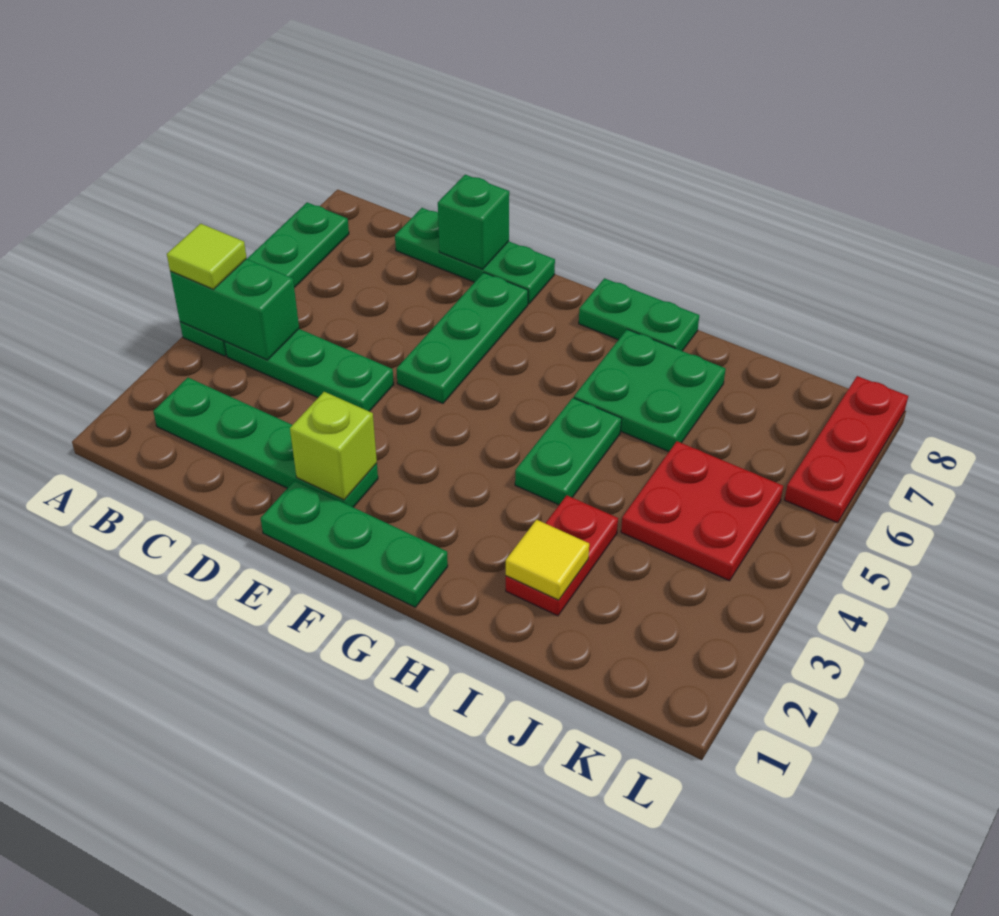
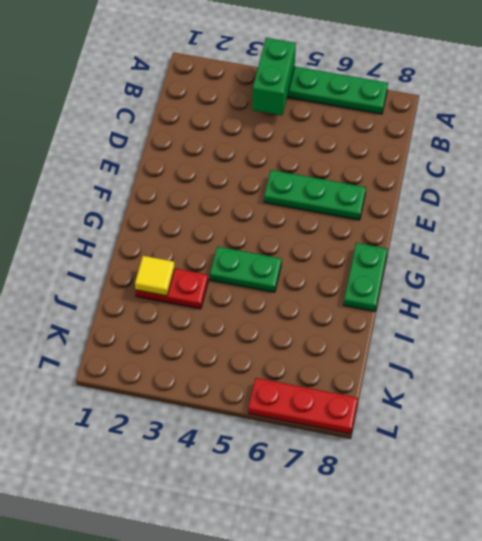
none -> green plate B2:E2 level 1
none -> green plate B4:D4 level 1
none -> green plate C8:E8 level 1

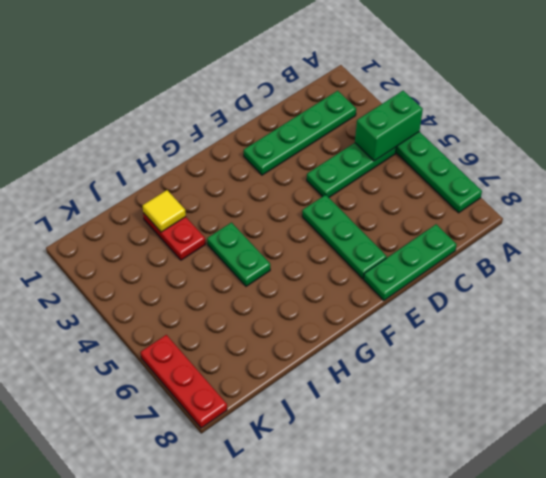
none -> green plate E1:G1 level 1
none -> green plate G8:H8 level 1
none -> green plate H6:I7 level 1

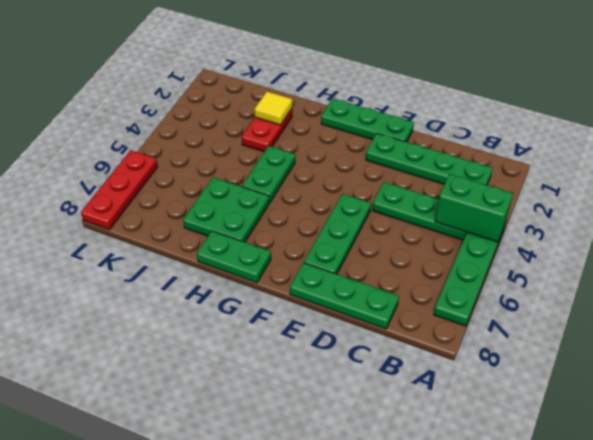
none -> red plate J4:K5 level 1
none -> green brick D8 level 2
none -> lime brick E2 level 2

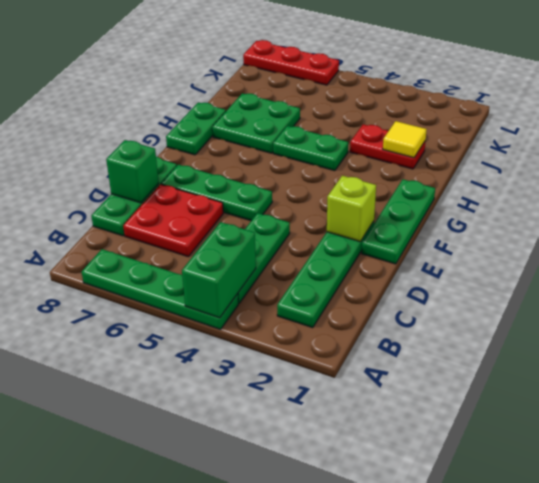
red plate C6:D7 level 1 -> red plate J4:K5 level 1
none -> lime tile A4 level 3

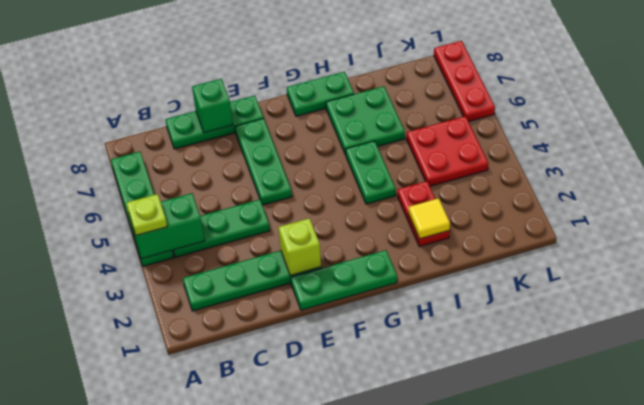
lime plate A4 level 3 -> lime tile A4 level 3

